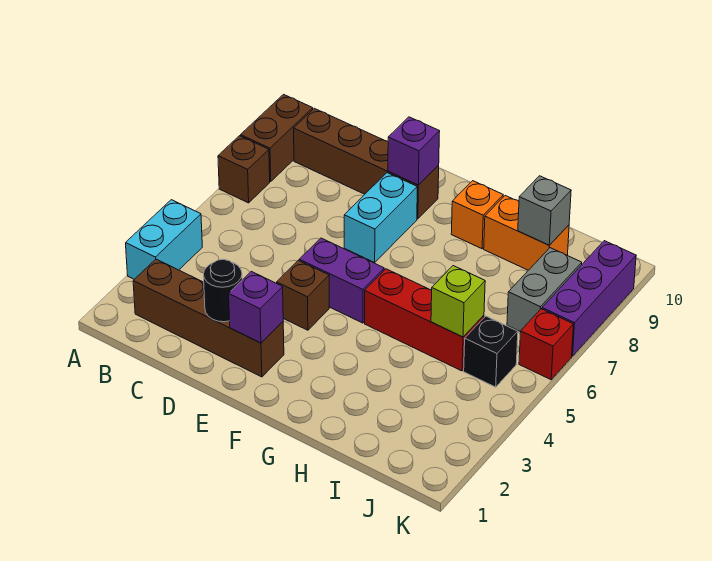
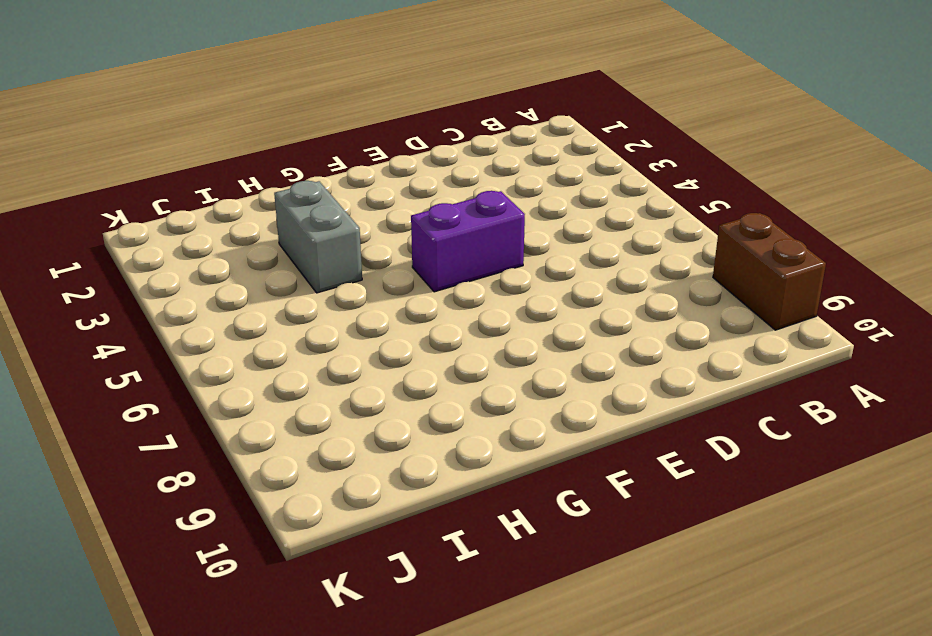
grey brick H3:H4 level 1 -> grey brick J7:J8 level 1
none -> cyan brick A3:A4 level 1
none -> brown brick A7 level 1
none -> brown brick B2:E2 level 1

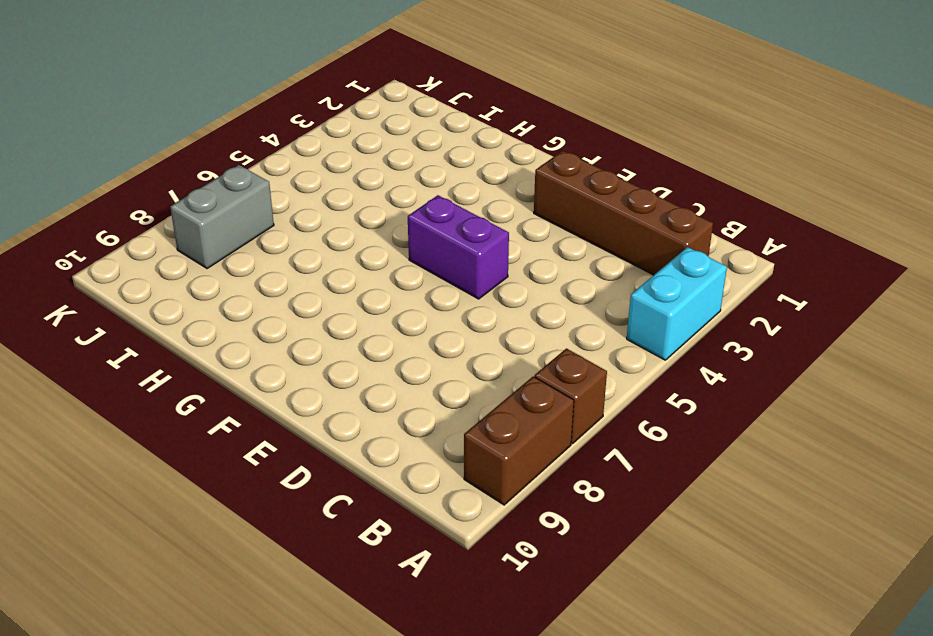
none -> brown brick B9:E9 level 1
none -> brown brick E4 level 1
none -> cyan brick E7:E8 level 1

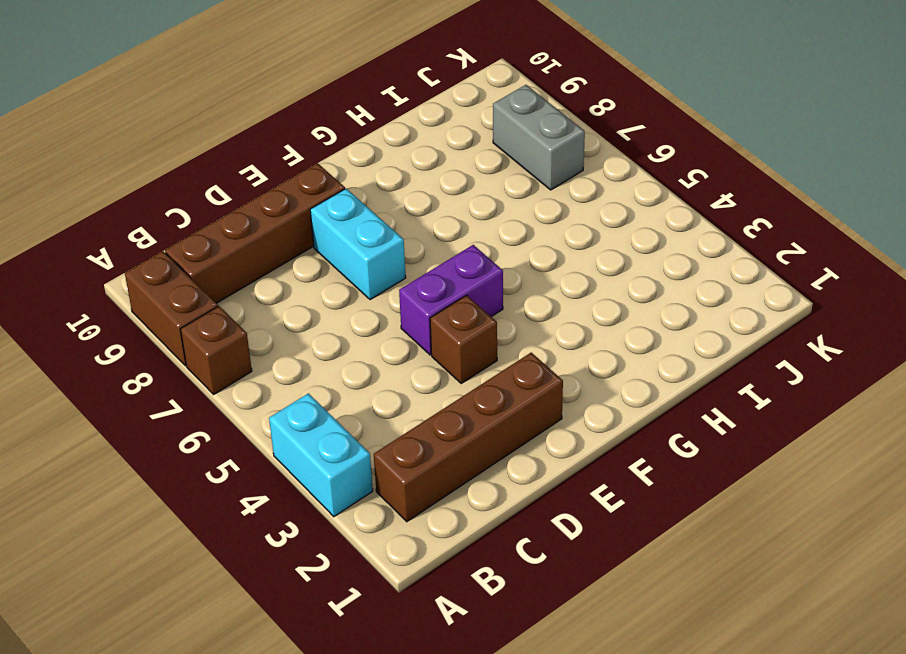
none -> red brick G5:I5 level 1
none -> orange brick G9 level 1
none -> orange brick H9:I9 level 1

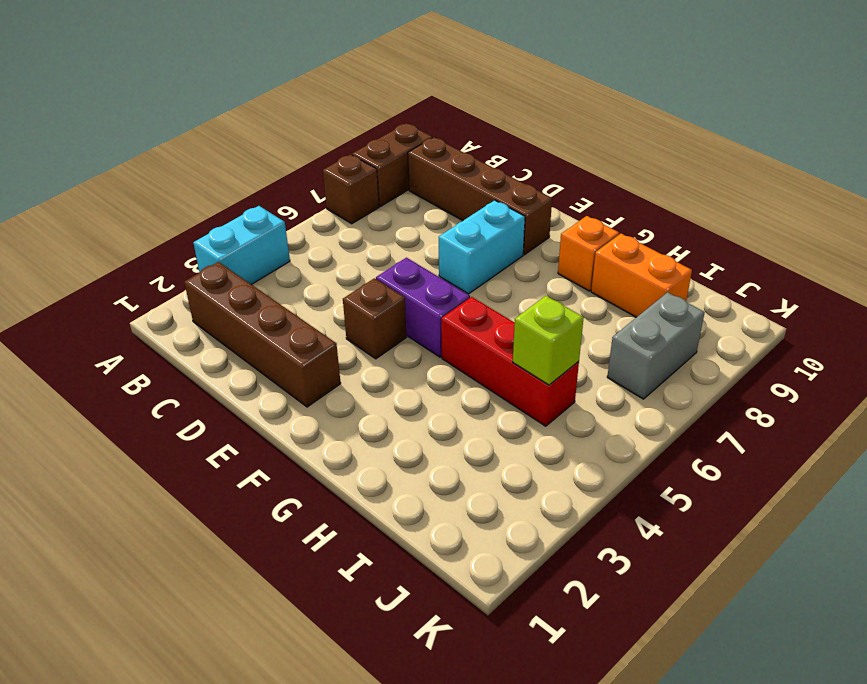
none -> black brick J5 level 1
none -> red brick K6 level 1
none -> purple brick K7:K9 level 1

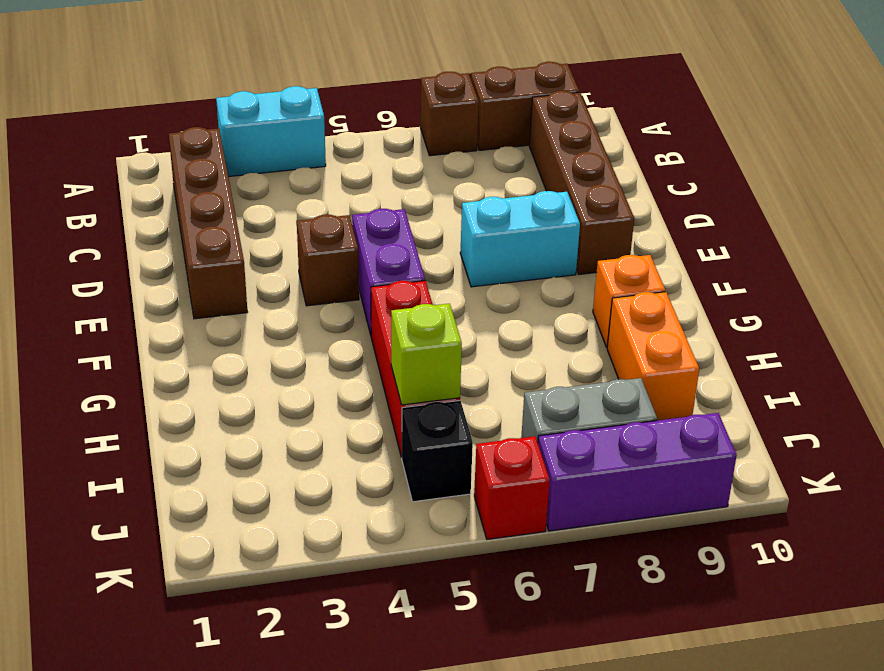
none -> black round brick D2 level 2
none -> purple brick E2 level 2
none -> purple brick E9 level 2

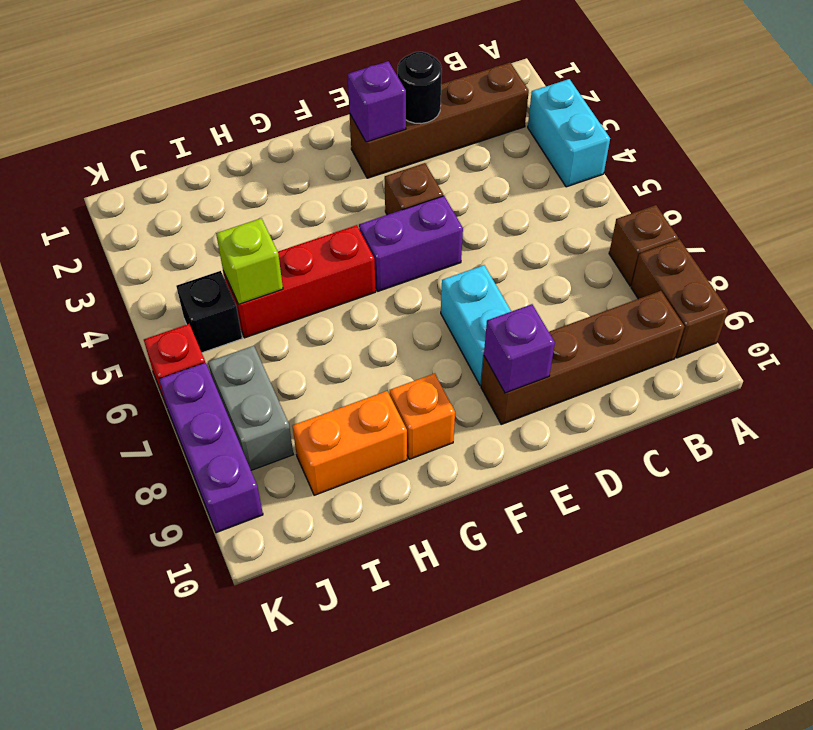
none -> grey brick I9 level 2

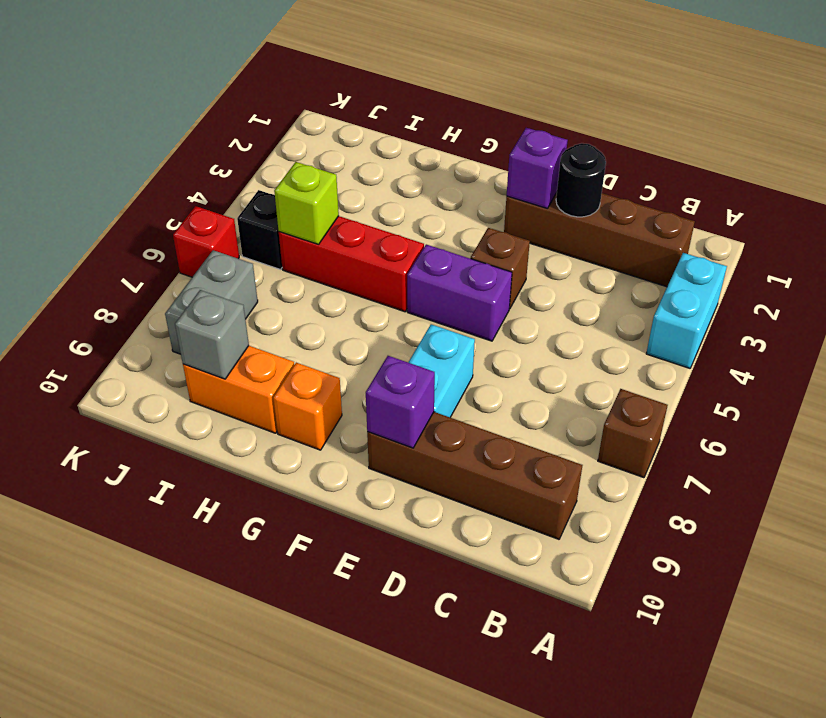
none -> brown brick A8:A9 level 1
none -> purple brick K7:K9 level 1

